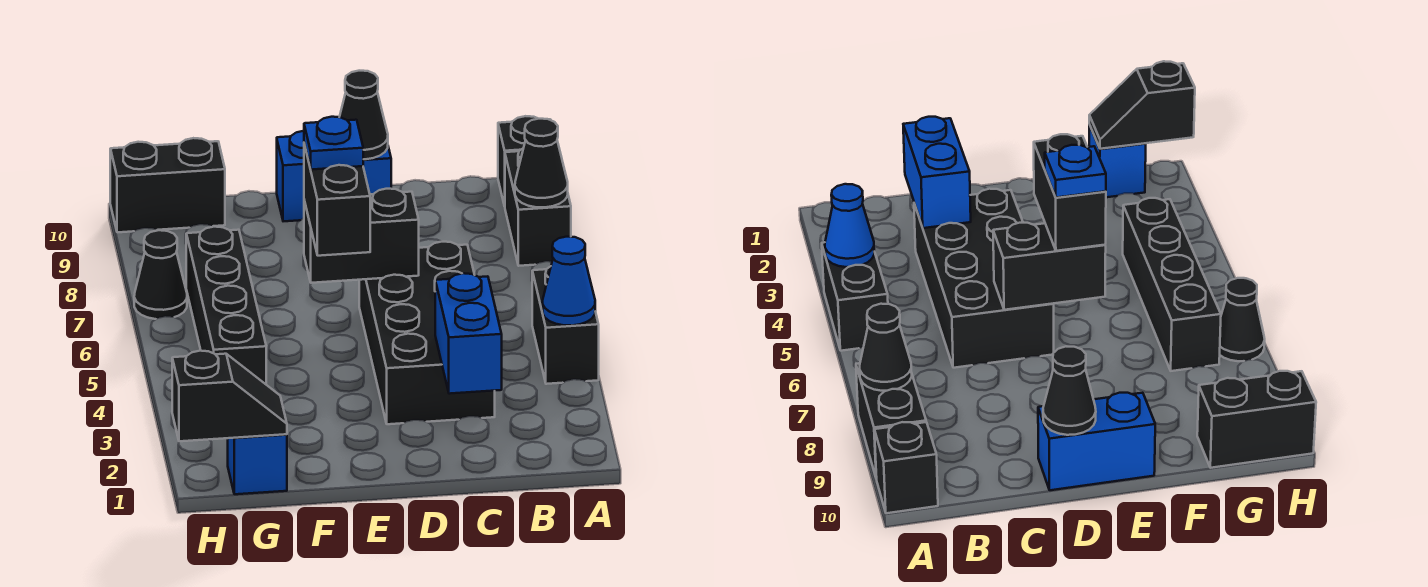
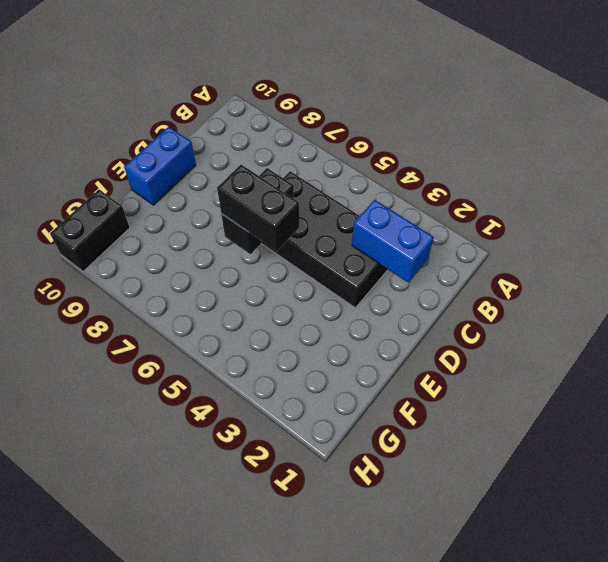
none -> black brick A4:A5 level 1
none -> black brick A8:A9 level 1
none -> black brick A10 level 1

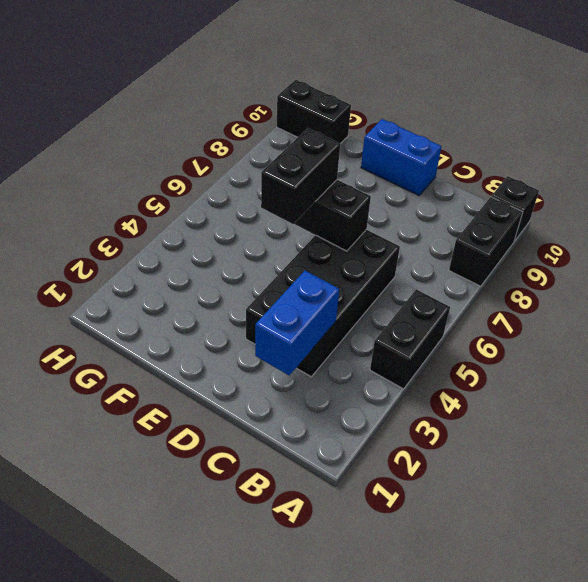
none -> blue brick G1 level 1
none -> black brick G4:G7 level 1
none -> black cone H7 level 1

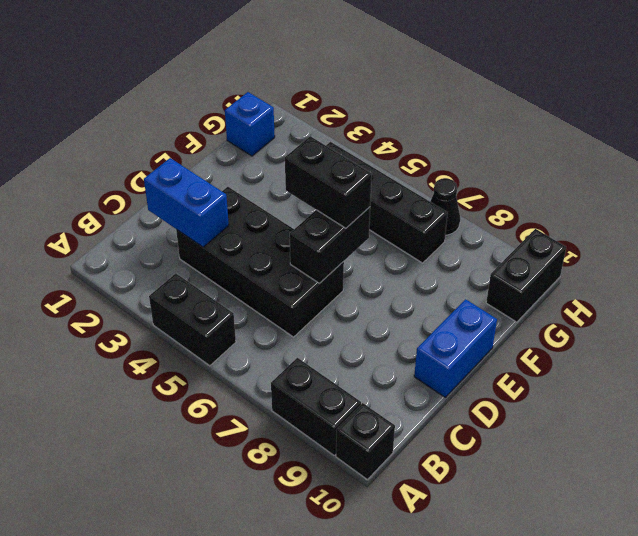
none -> blue cone A4 level 2
none -> black cone A8 level 2
none -> black cone D10 level 2

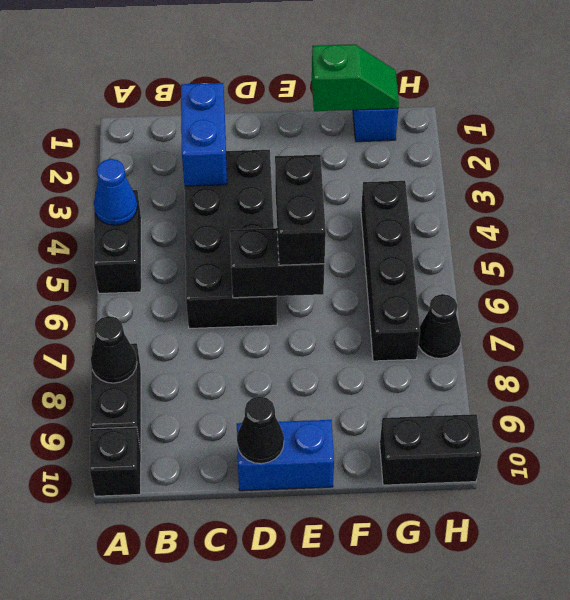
green slope F1:G1 level 2 top F -> black slope G1:H1 level 2 top H
none -> blue plate E6 level 4

